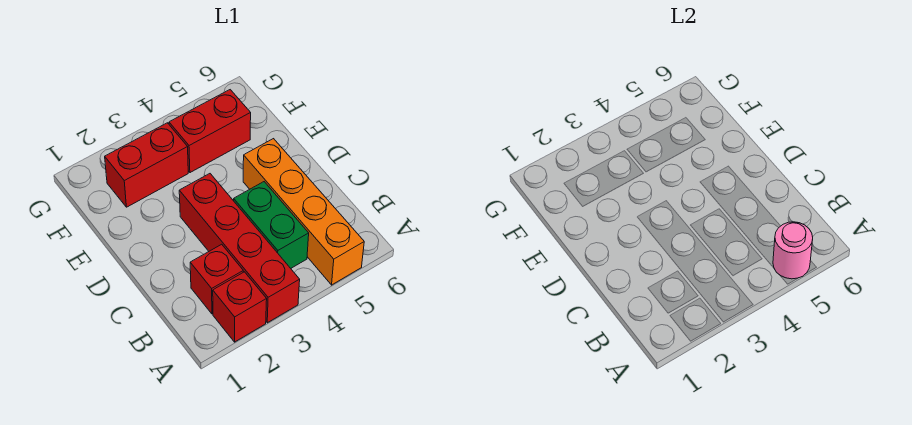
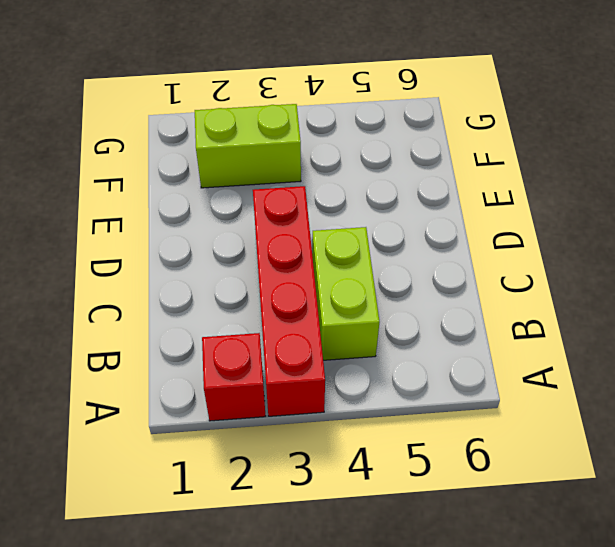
lime brick B4:C4 level 1 -> green brick B4:C4 level 1
lime brick F2:F3 level 1 -> red brick F2:F3 level 1
none -> orange brick A5:D5 level 1
none -> red brick B2 level 1

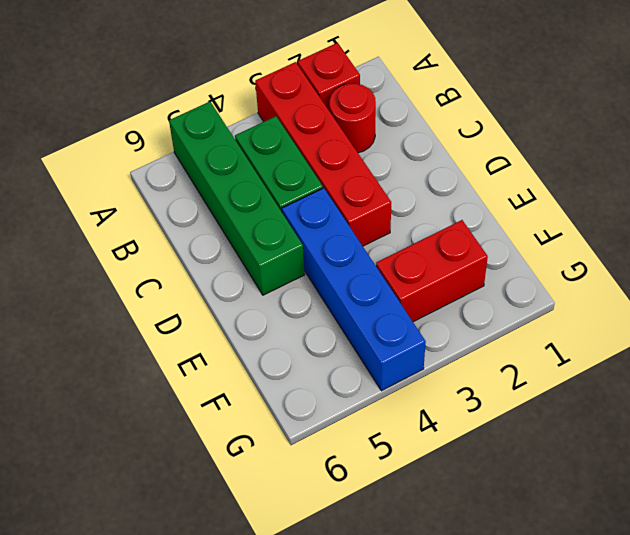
green brick A5:D5 level 1 -> orange brick A5:D5 level 1
red round brick B2 level 1 -> red brick B2 level 1
blue brick D4:G4 level 1 -> red brick F4:F5 level 1
none -> pink round brick A5 level 2

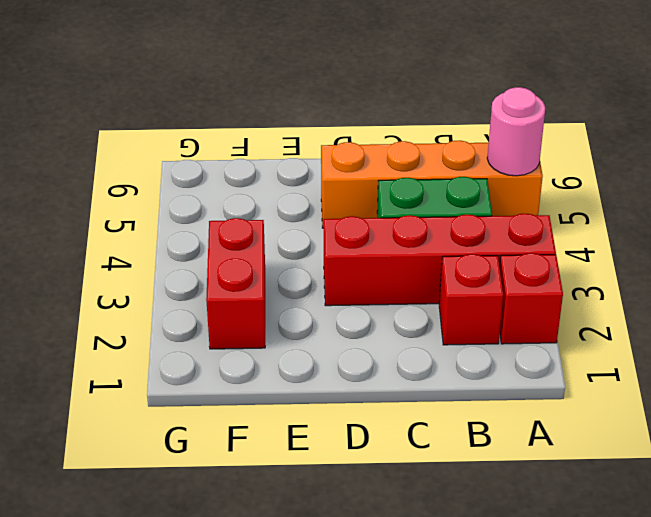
none -> red brick F4:F5 level 1

